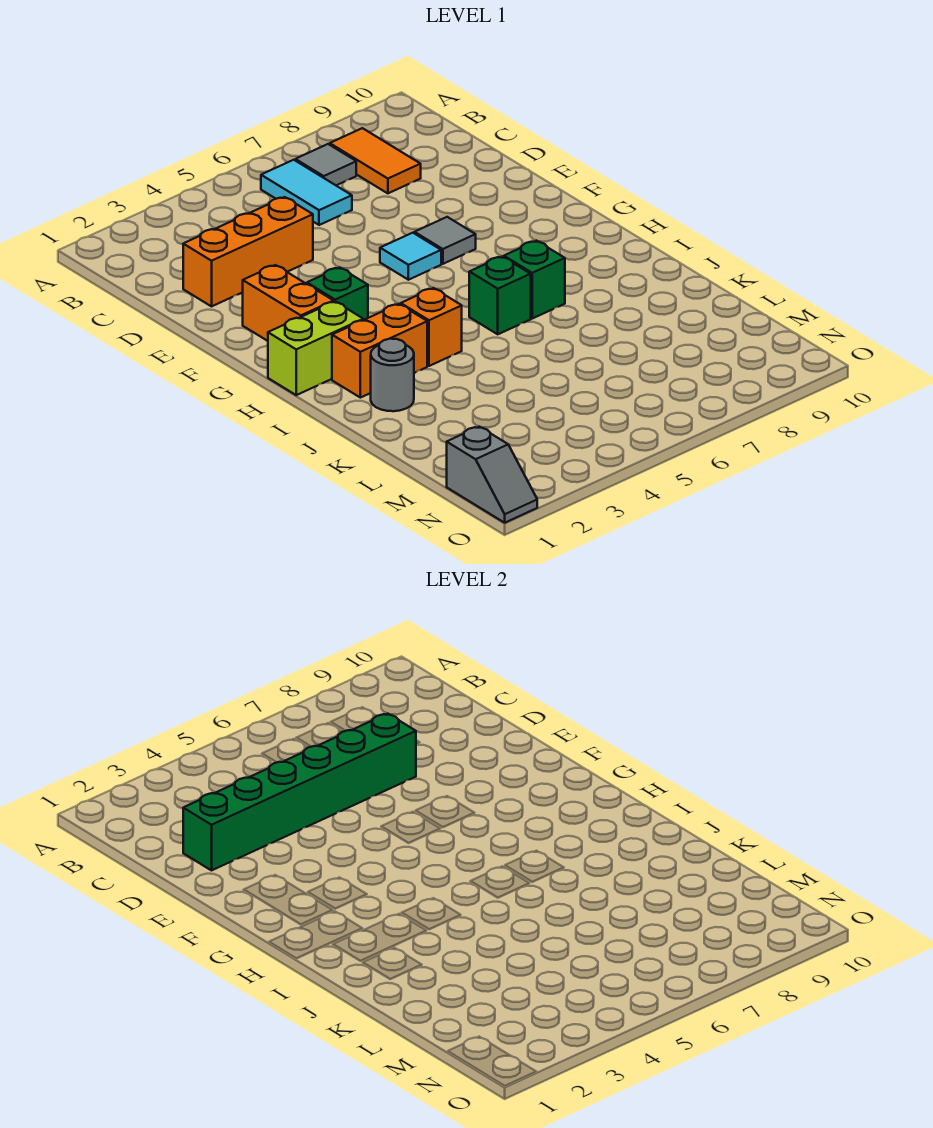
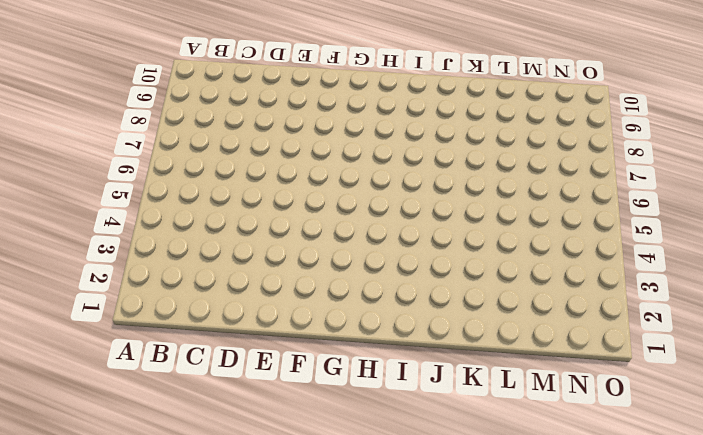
none -> cyan tile B6:C6 level 1
none -> grey tile B7 level 1
none -> orange tile B8:C8 level 1

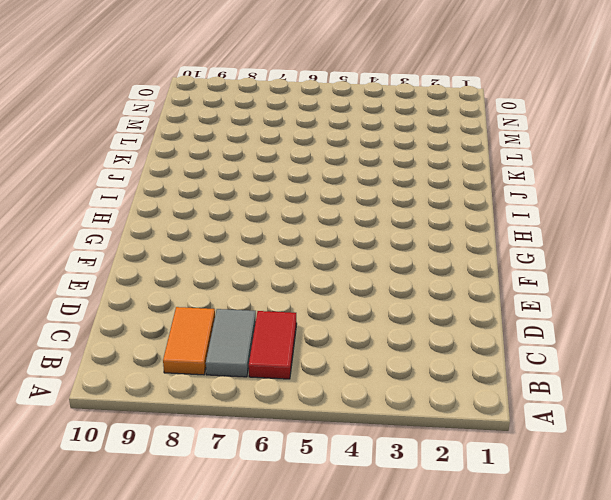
red tile B6:C6 level 1 -> cyan tile B6:C6 level 1
grey tile B7:C7 level 1 -> grey tile B7 level 1
none -> orange brick D2:D4 level 1
none -> orange brick F2:G2 level 1
none -> cyan tile F6 level 1

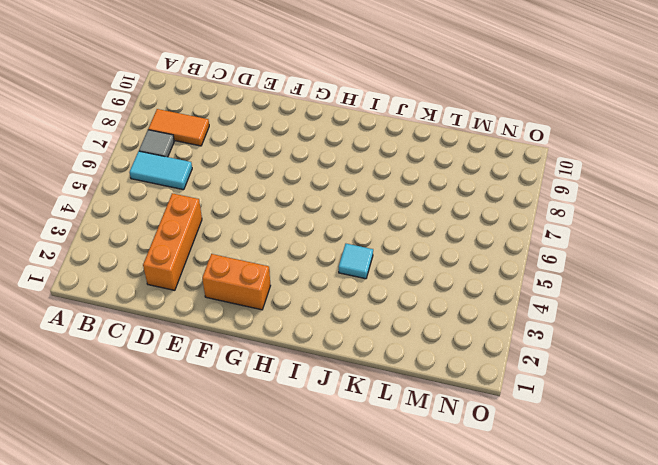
cyan tile J4 level 1 -> cyan tile F6 level 1
none -> grey tile F7 level 1
none -> green brick G3 level 1
none -> lime brick H1:H2 level 1

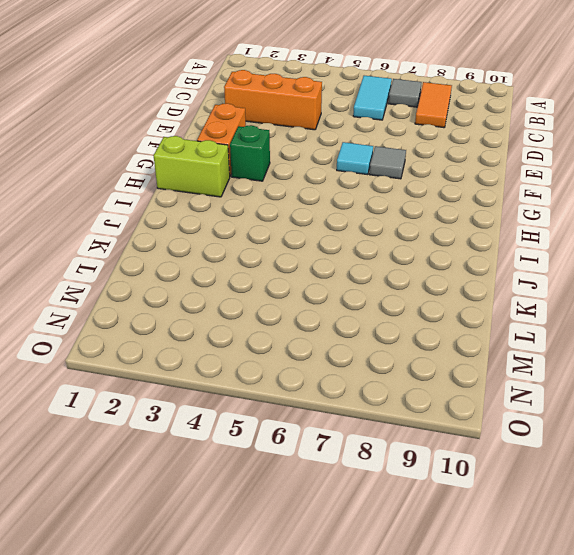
none -> orange brick I2:I3 level 1
none -> orange brick I4 level 1
none -> green brick I6 level 1

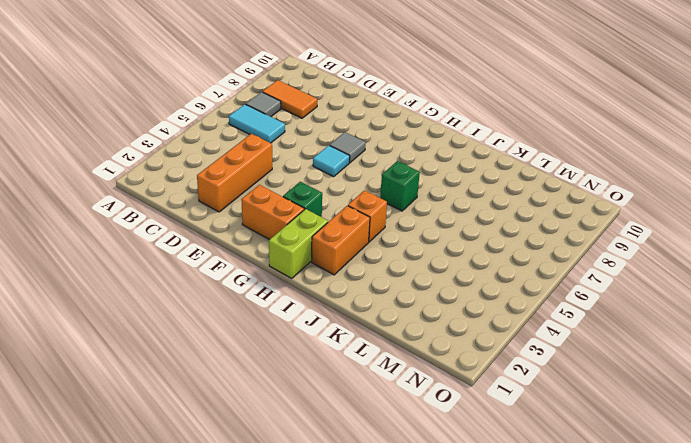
none -> green brick I7 level 1
none -> grey round brick J2 level 1
none -> grey slope N1:O1 level 1 top N

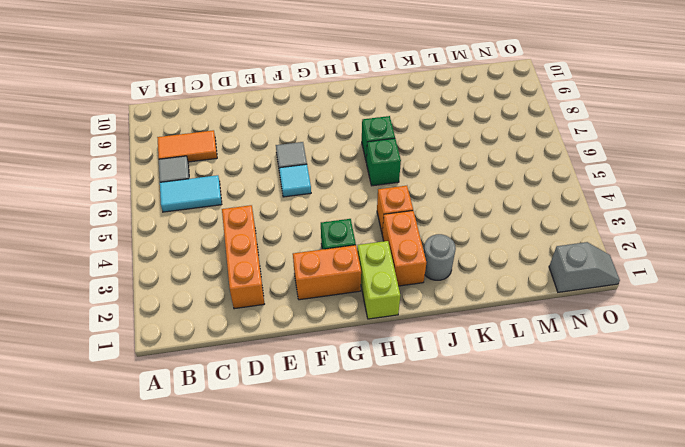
none -> green brick D2:D7 level 2

